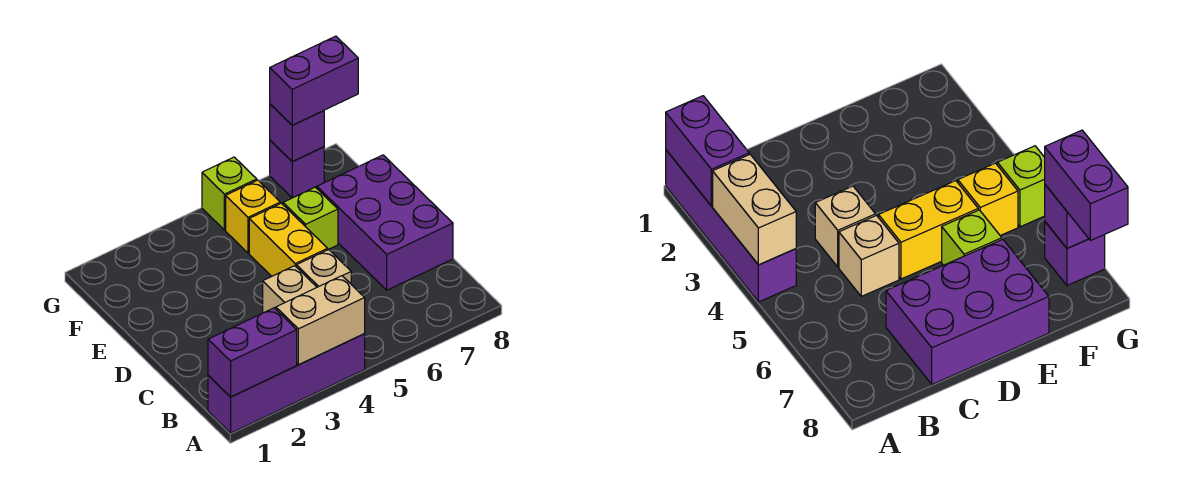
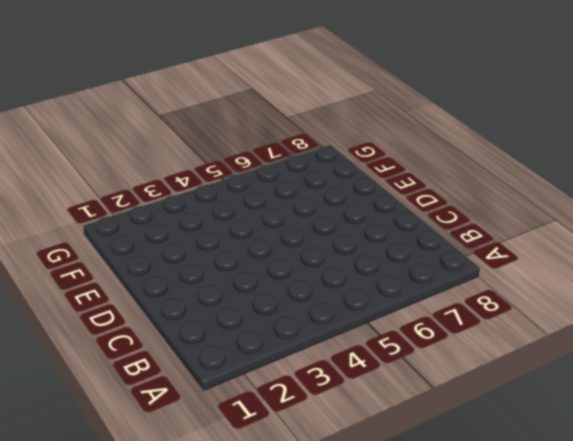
none -> purple brick A1:A4 level 1
none -> tan brick C4 level 1
none -> tan brick C5 level 1

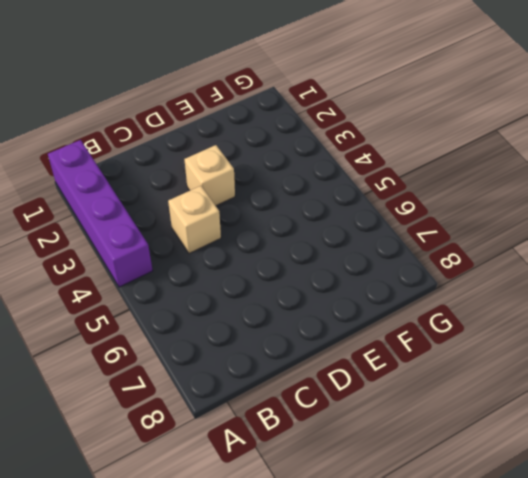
tan brick D3 level 1 -> tan brick C5 level 1
none -> purple brick C7:E8 level 1
none -> yellow brick D5:E5 level 1
none -> lime brick E6 level 1

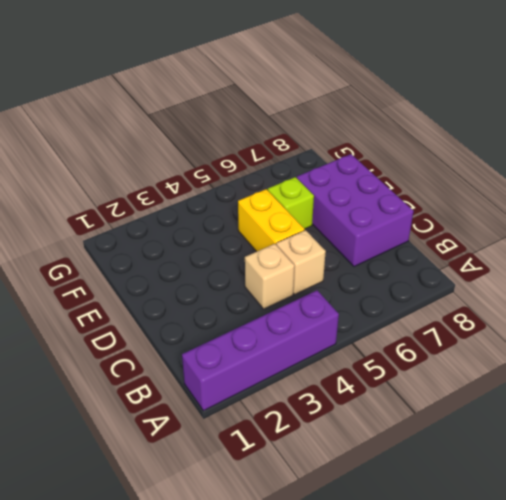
none -> yellow brick F5 level 1
none -> lime brick G5 level 1
none -> purple brick G7 level 1

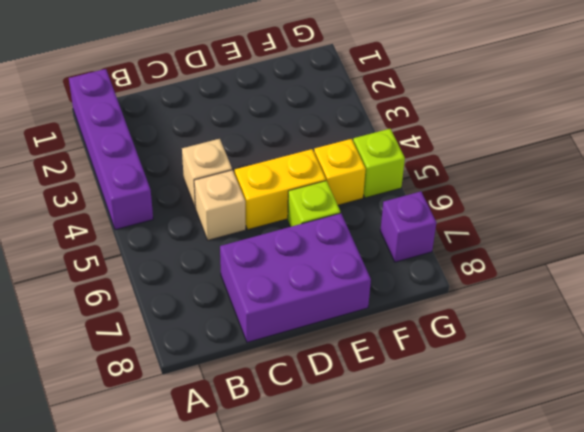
none -> purple brick A1:A2 level 2
none -> tan brick A3:A4 level 2
none -> purple brick G7 level 2

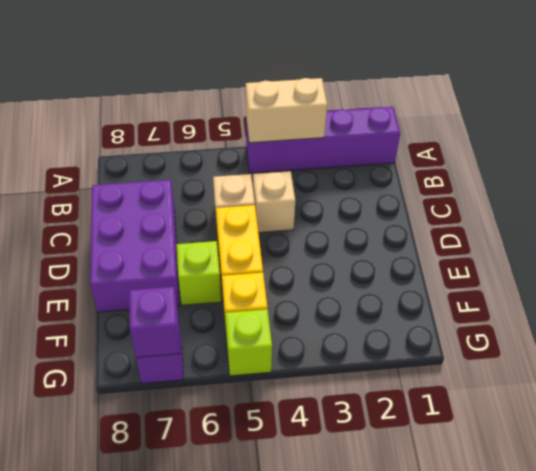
none -> purple brick A1:A2 level 2
none -> purple brick G7:G8 level 3

